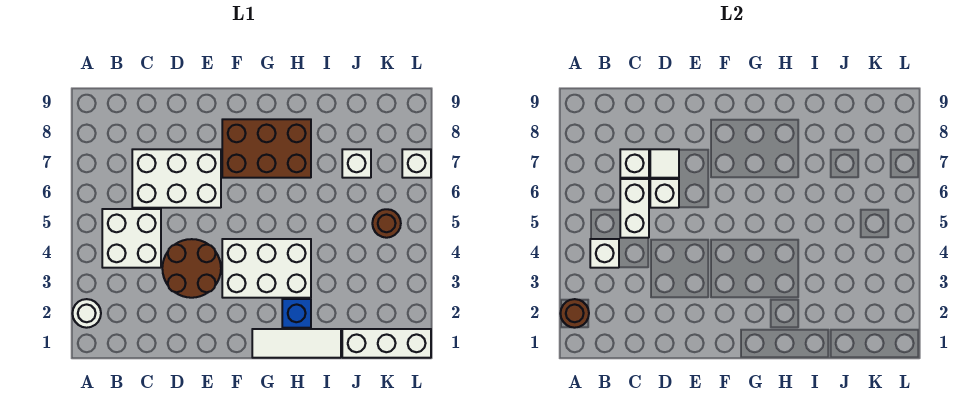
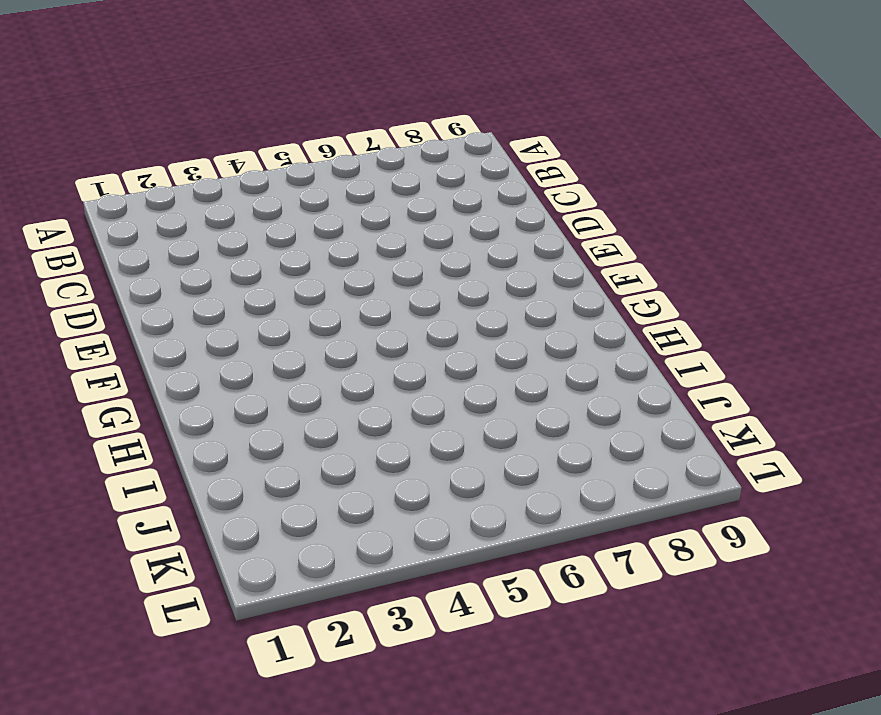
none -> white round brick A2 level 1
none -> white brick B4:C5 level 1
none -> white brick C6:E7 level 1

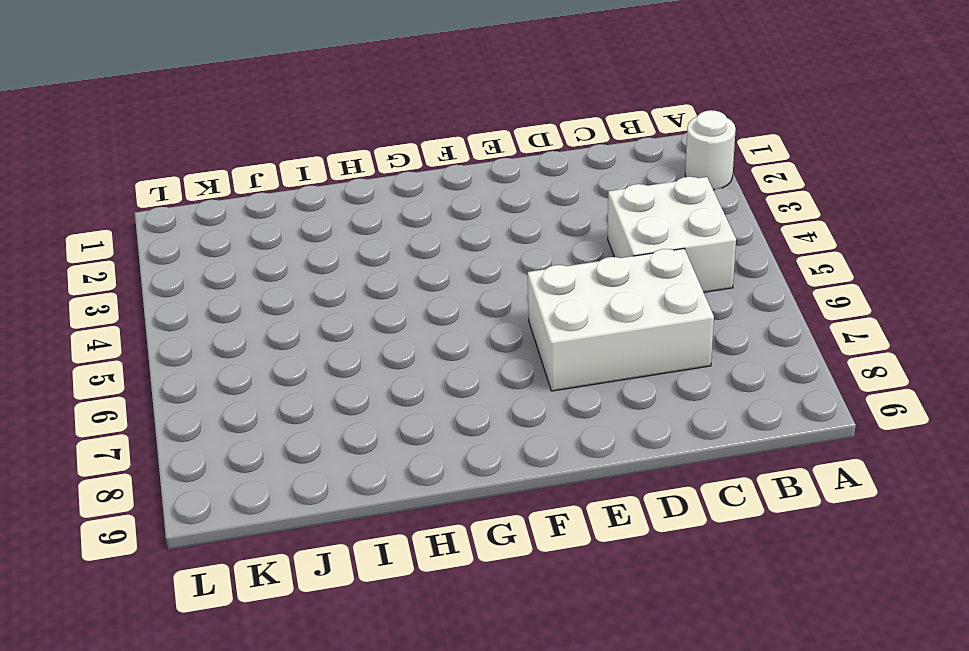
none -> brown round brick D3:E4 level 1
none -> white brick F3:H4 level 1
none -> brown brick F7:H8 level 1

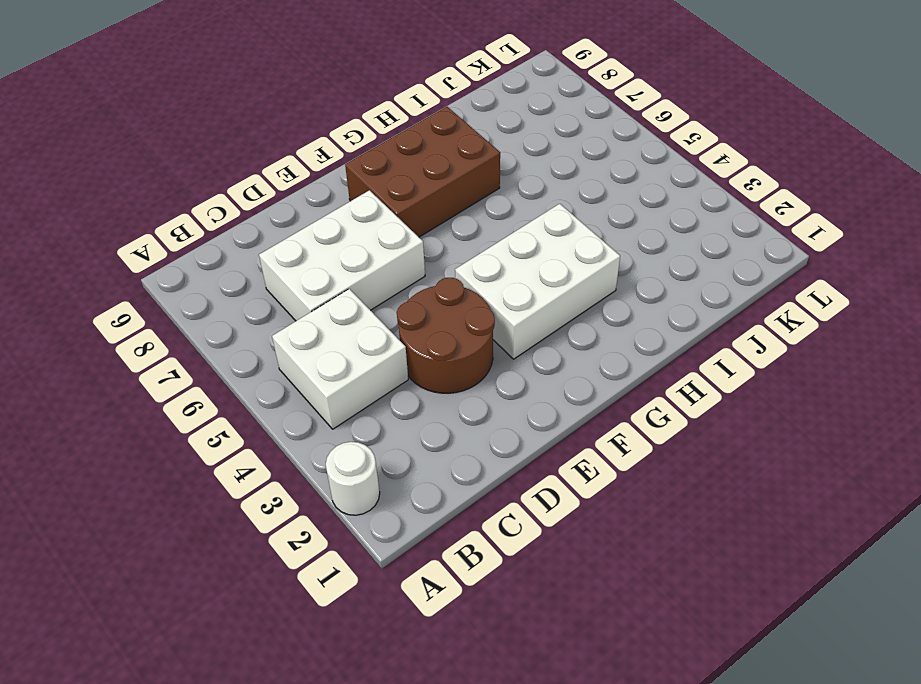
none -> white tile G1:I1 level 1
none -> blue brick H2 level 1
none -> white brick J1:L1 level 1

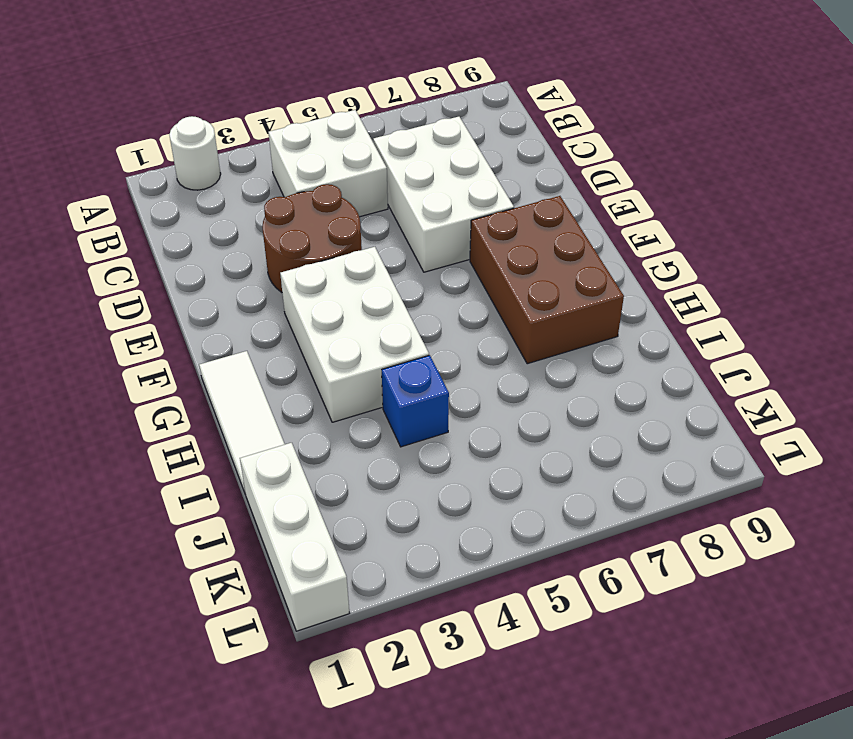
blue brick I4 level 1 -> blue brick H2 level 1
none -> white brick J7 level 1
none -> brown round brick K5 level 1
none -> white brick L7 level 1

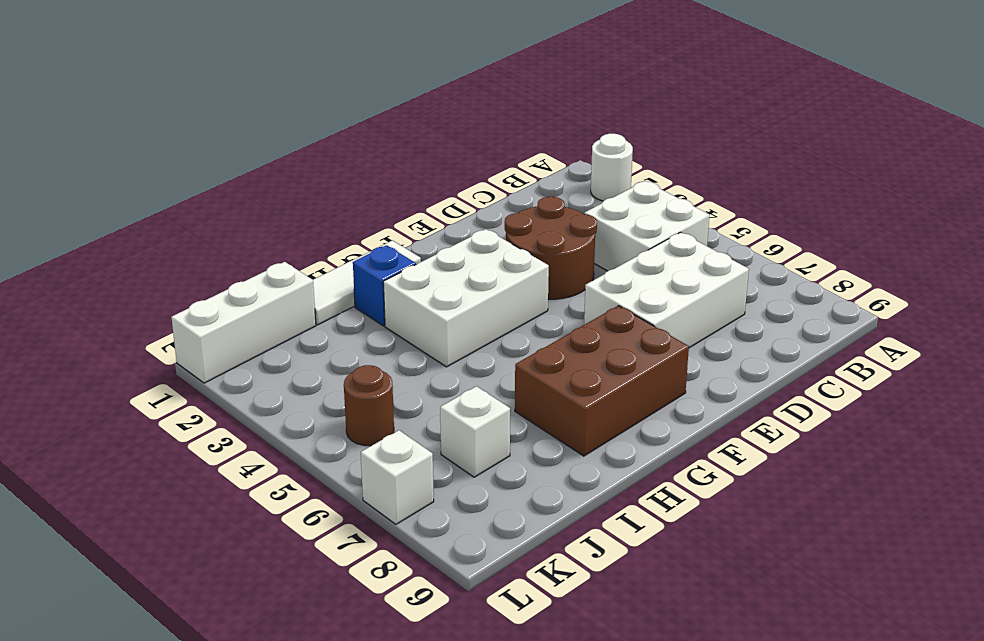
none -> brown round brick A2 level 2
none -> white brick B4 level 2
none -> white brick C5:C6 level 2

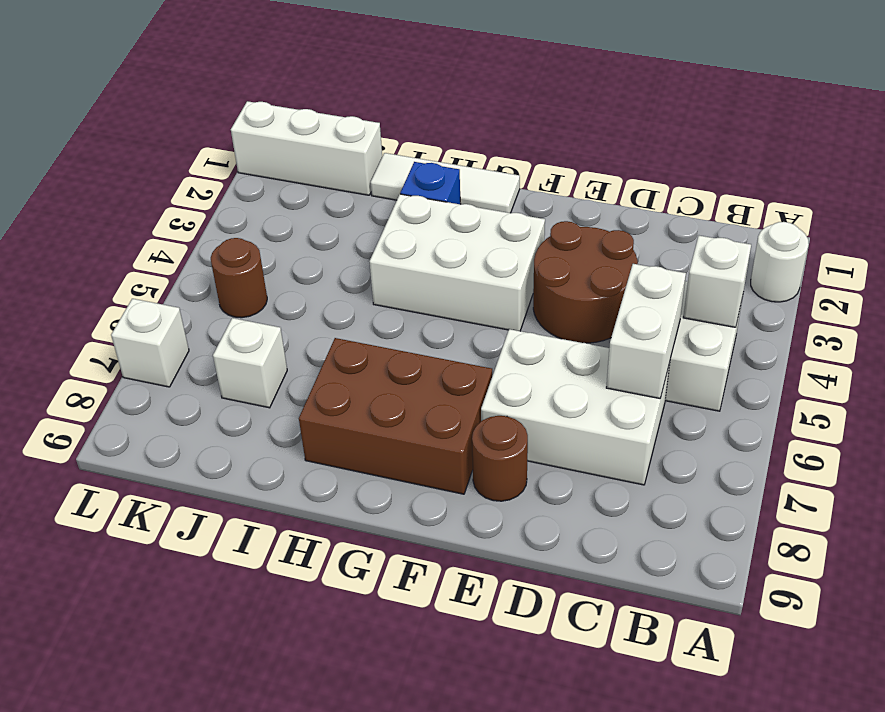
brown round brick E8 level 1 -> brown round brick A2 level 2
none -> white brick C7 level 2
none -> white brick D6 level 2
none -> white tile D7 level 2

